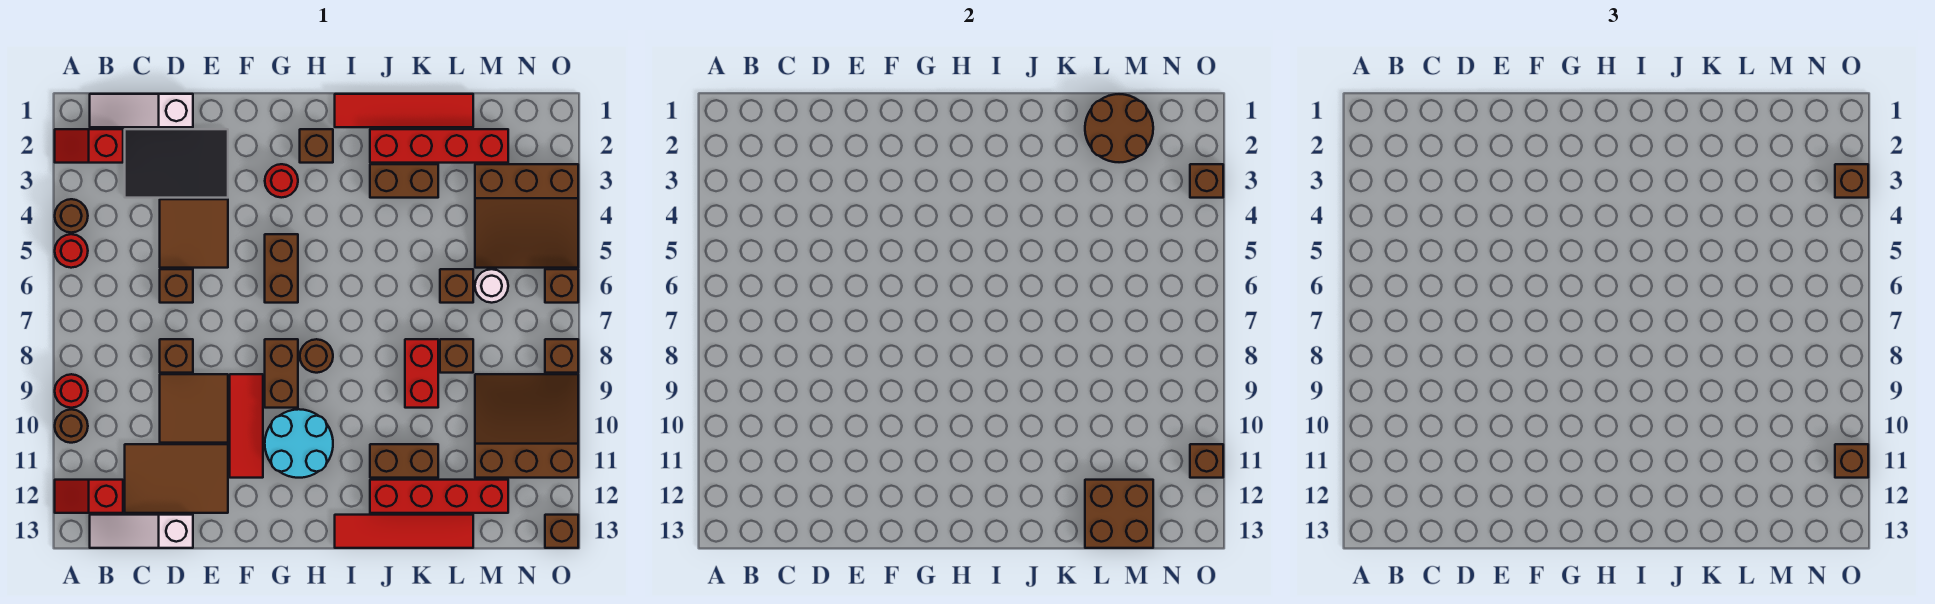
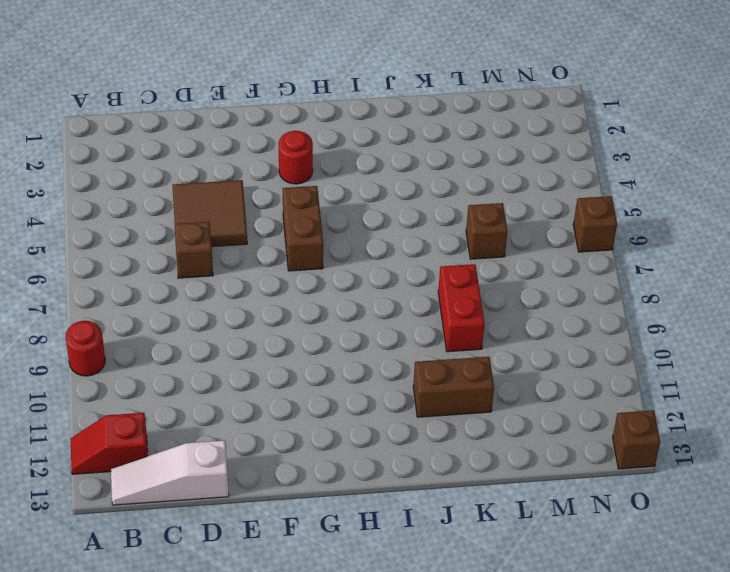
none -> red slope A2:B2 level 1 top B
none -> brown round brick A4 level 1
none -> red round brick A5 level 1
none -> brown round brick A10 level 1

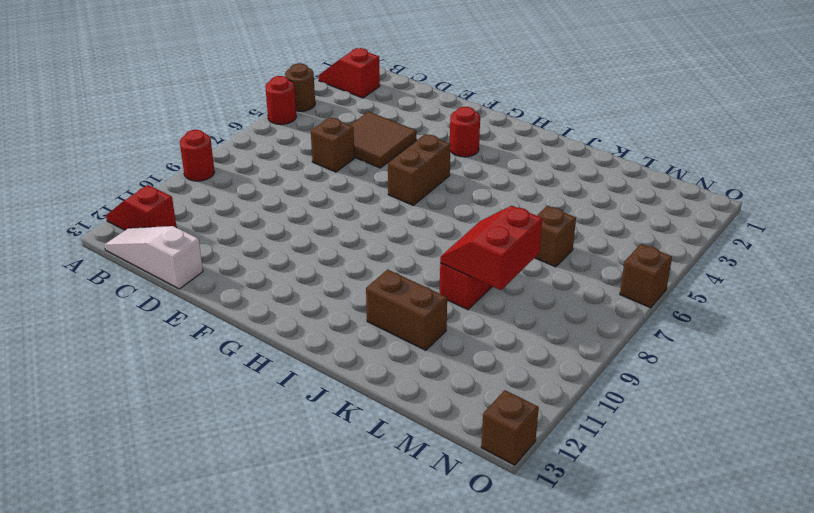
red slope K8:L9 level 2 top L -> none
none -> brown round brick A10 level 1
none -> white slope B1:D1 level 1 top D
none -> black tile C2:E3 level 1
none -> brown tile C11:E12 level 1

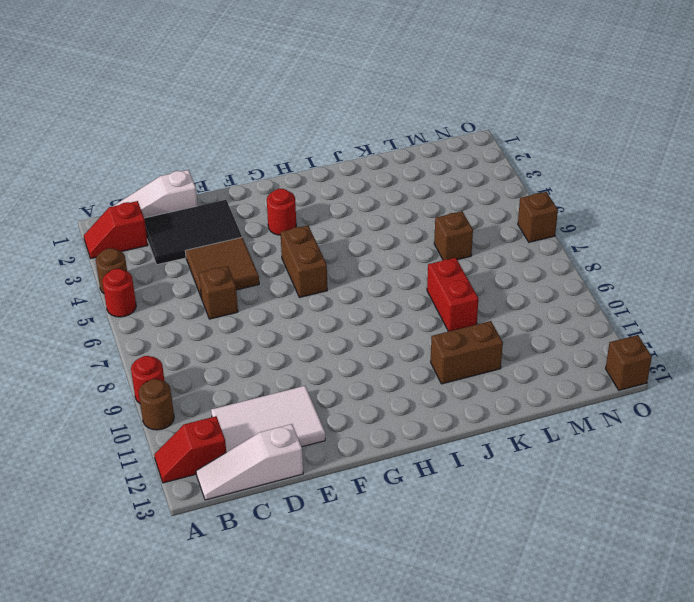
white tile C11:E12 level 1 -> brown tile C11:E12 level 1
none -> brown brick D8 level 1
none -> brown tile D9:E10 level 1
none -> red tile F9:F11 level 1
none -> brown brick G8:G9 level 1

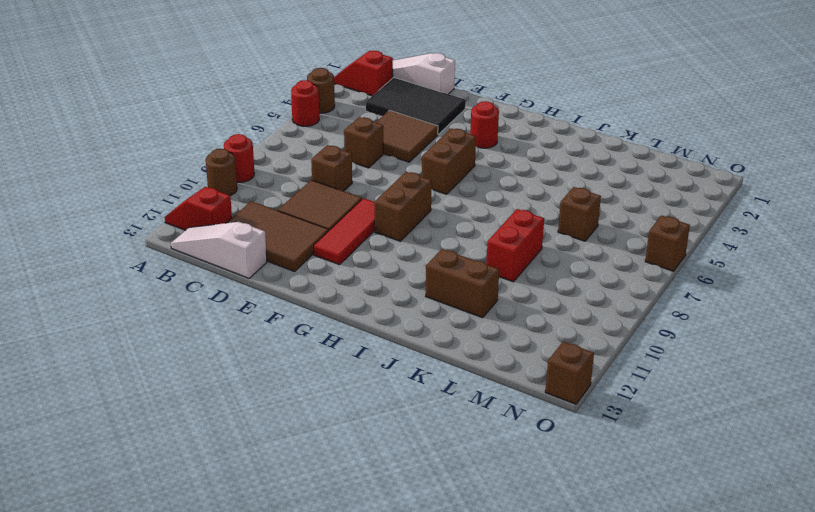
none -> cyan round brick G10:H11 level 1
none -> brown brick H2 level 1
none -> brown round brick H8 level 1
none -> red tile I1:L1 level 1

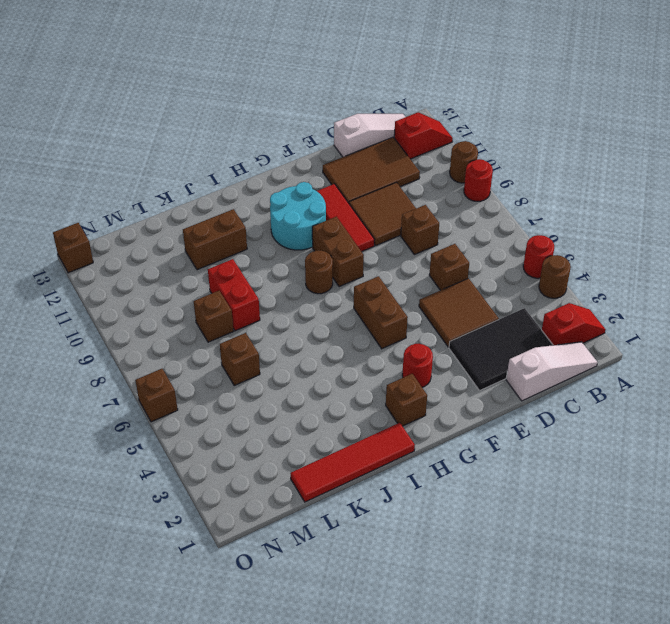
none -> red tile I13:L13 level 1
none -> red brick J2:M2 level 1
none -> brown brick J3:K3 level 1
none -> red brick J12:M12 level 1

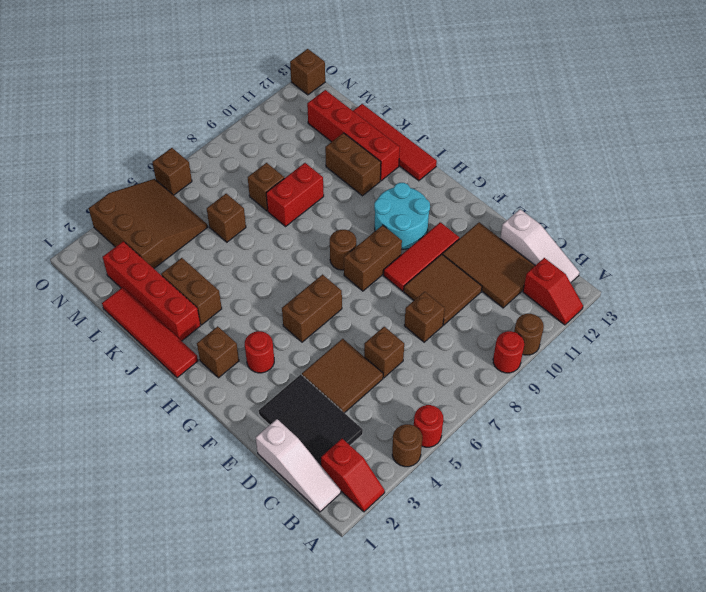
none -> white round brick M6 level 1
none -> brown slope M9:O11 level 1 top 11
none -> brown brick O8 level 1
none -> brown round brick L1:M2 level 2

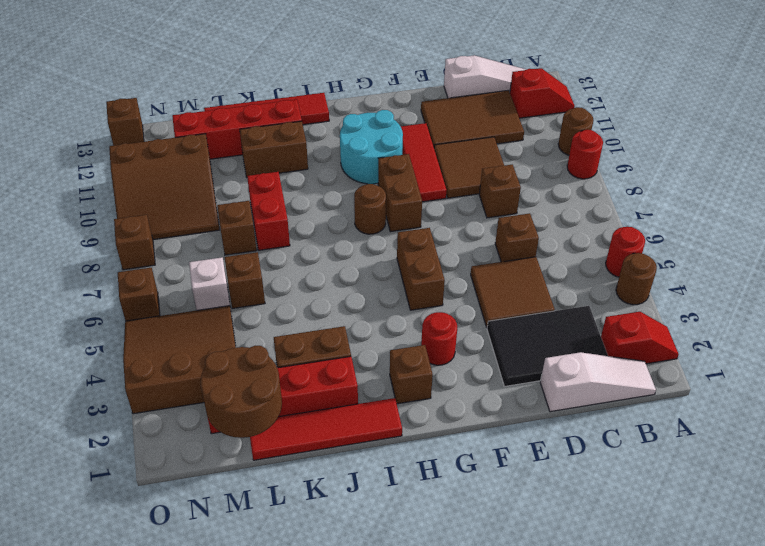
white brick M6 level 1 -> white round brick M6 level 1
none -> brown brick L12:M13 level 2
none -> brown brick O3 level 2
none -> brown brick O11 level 2
none -> brown brick O3 level 3

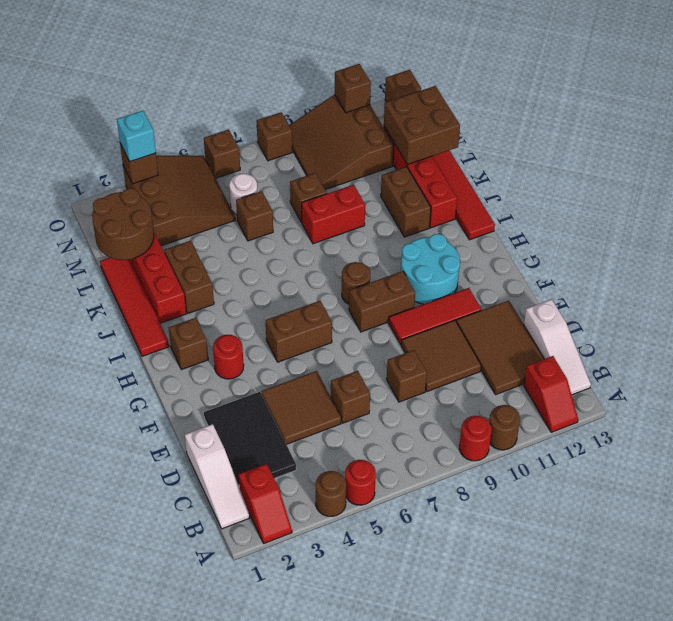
cyan brick O3 level 3 -> brown brick O3 level 3
none -> brown brick O11 level 3

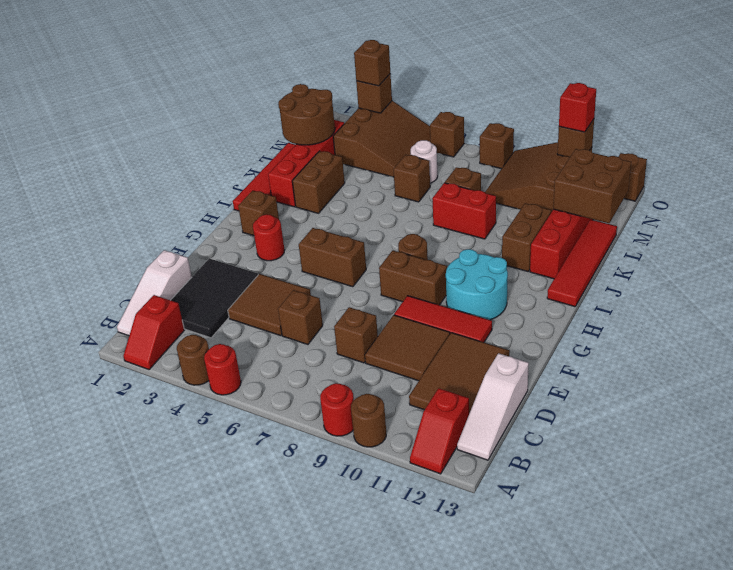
red brick O11 level 3 -> brown brick O11 level 3

